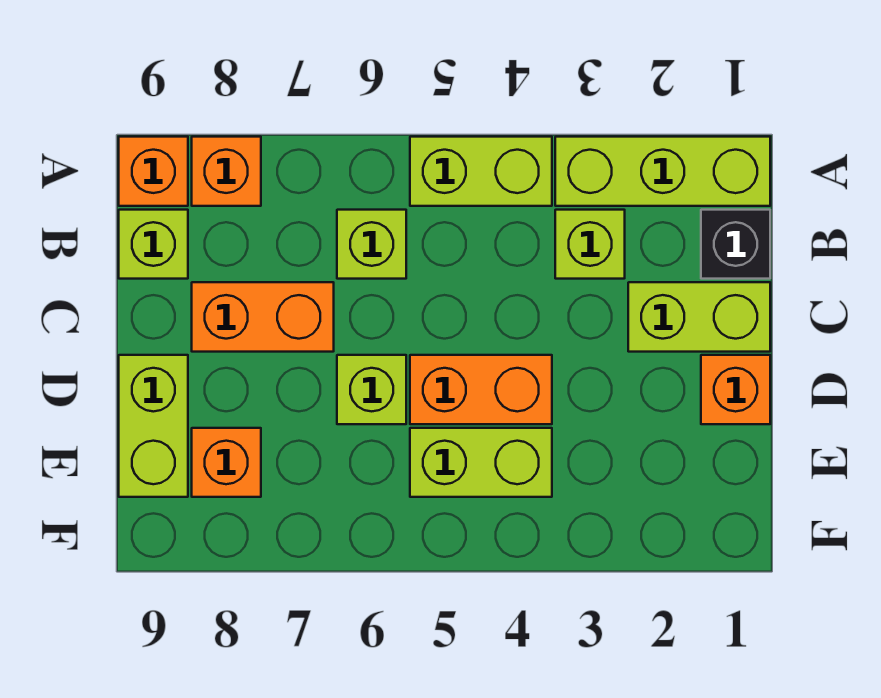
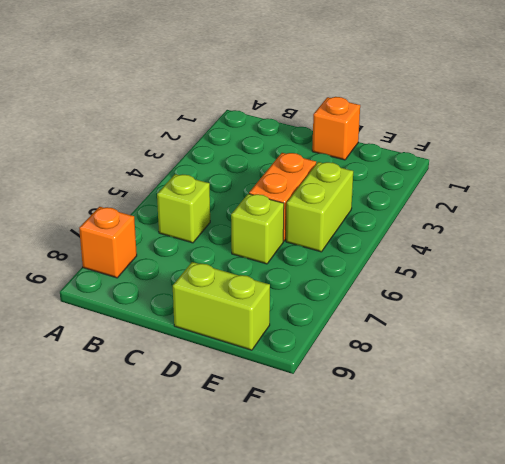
none -> lime brick A1:A3 level 1
none -> lime brick A4:A5 level 1
none -> orange brick A9 level 1

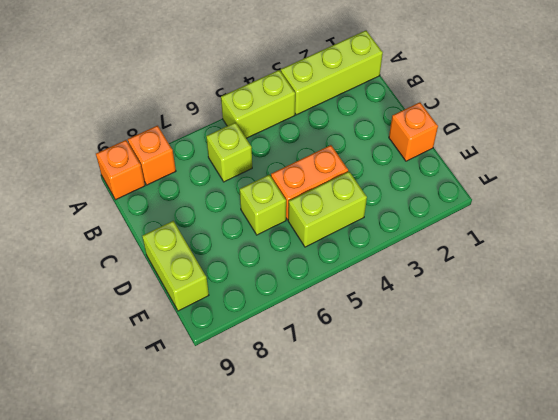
none -> black brick B1 level 1
none -> lime brick B3 level 1
none -> lime brick B9 level 1

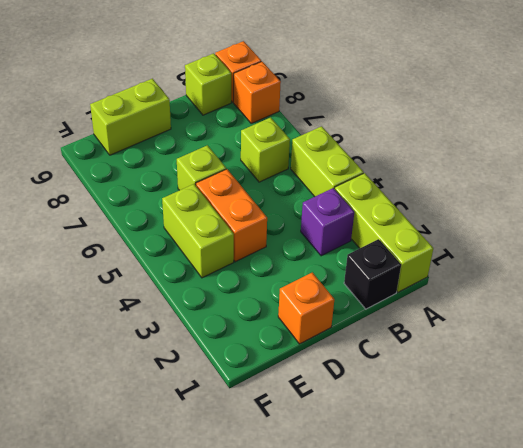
purple brick B3 level 1 -> lime brick B3 level 1
none -> lime brick C1:C2 level 1
none -> orange brick C7:C8 level 1
none -> orange brick E8 level 1

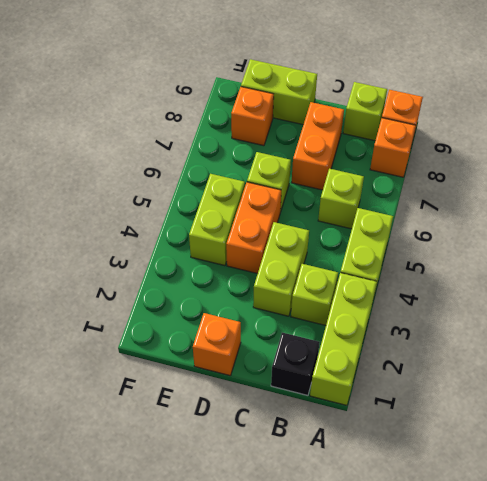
lime brick C3:C4 level 1 -> lime brick C1:C2 level 1

